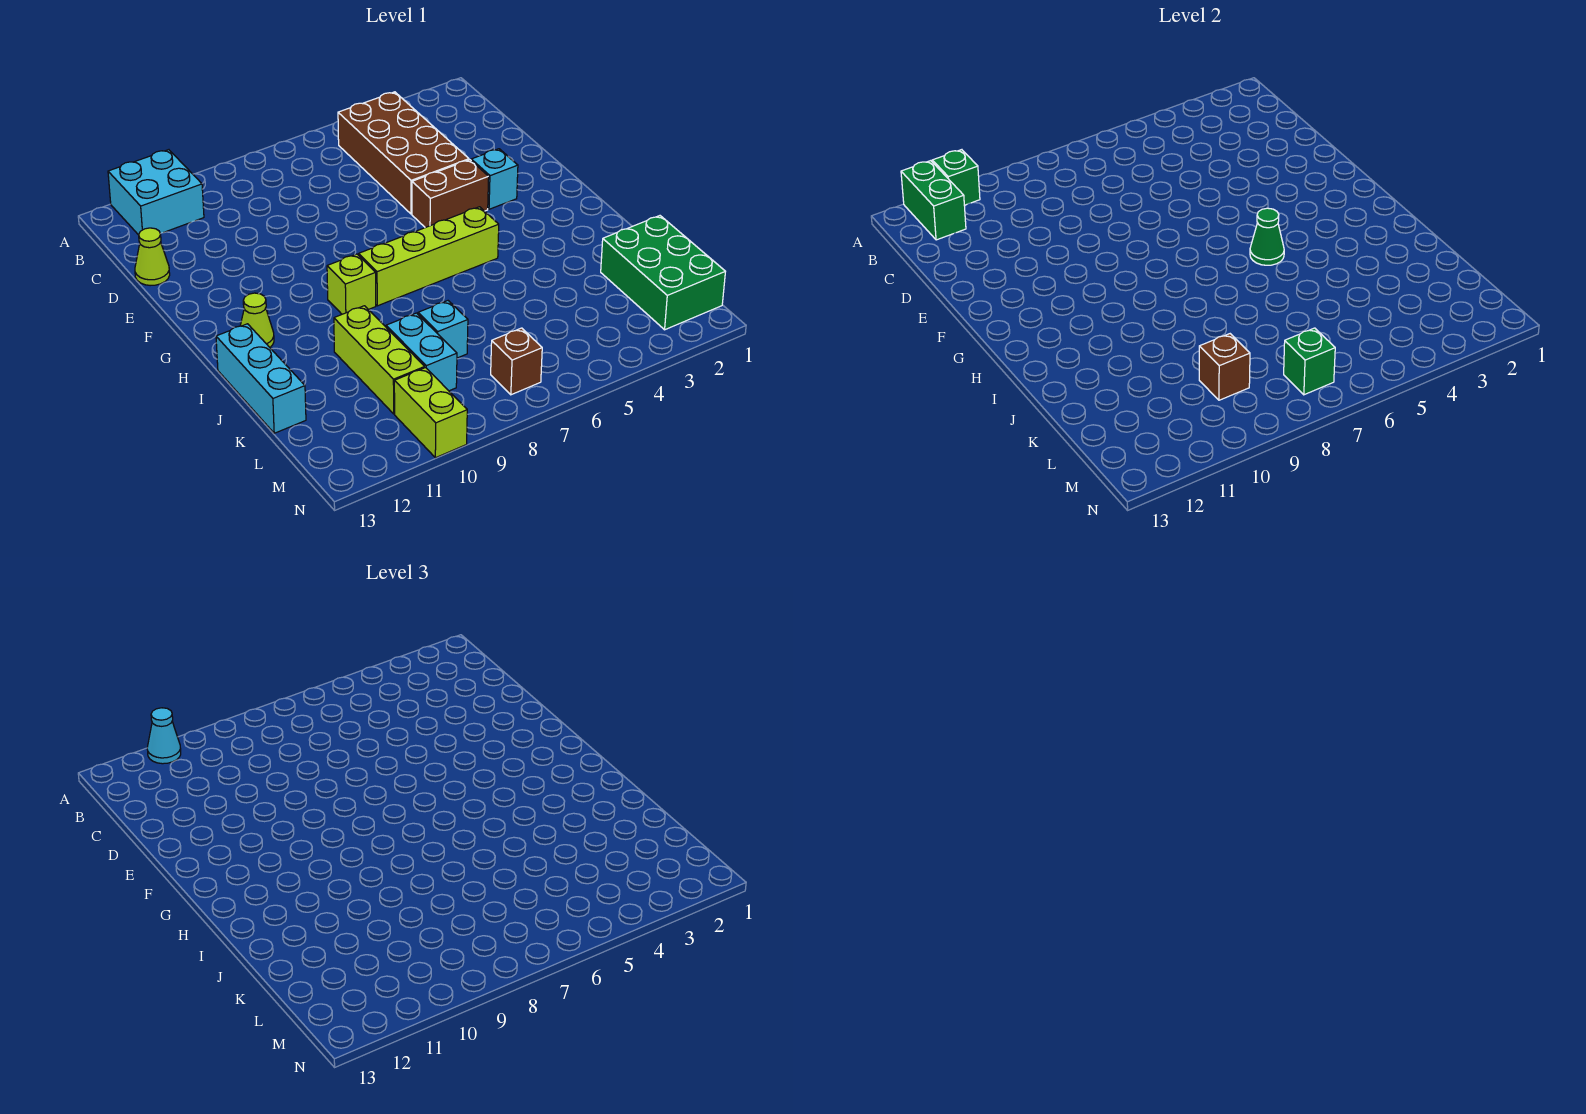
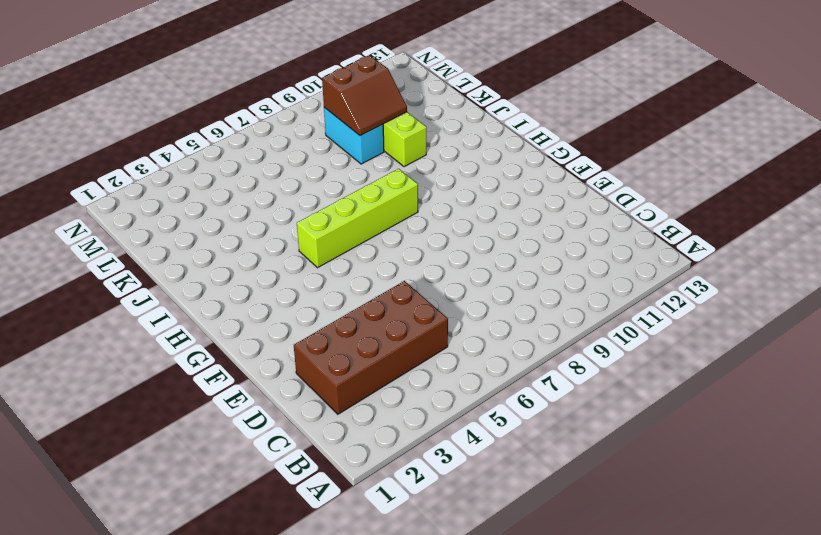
brown brick C2:D5 level 1 -> brown brick B4:E5 level 1
brown slope K9:L10 level 2 top L -> brown brick L9 level 2
none -> cyan brick A11:B12 level 1
none -> lime cone D13 level 1
none -> cyan brick F3 level 1

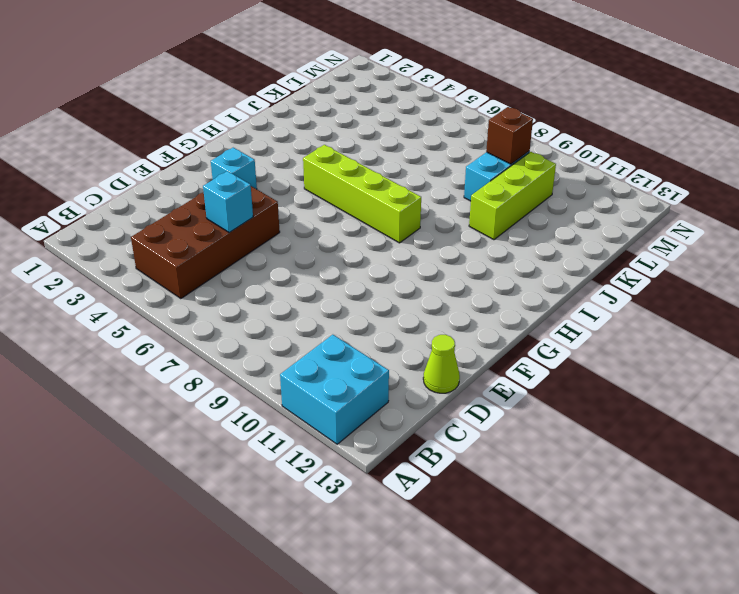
cyan brick D5 level 2 -> cyan brick K8 level 1
none -> brown brick F4:F5 level 1
none -> lime brick H9 level 1
none -> lime cone H12 level 1

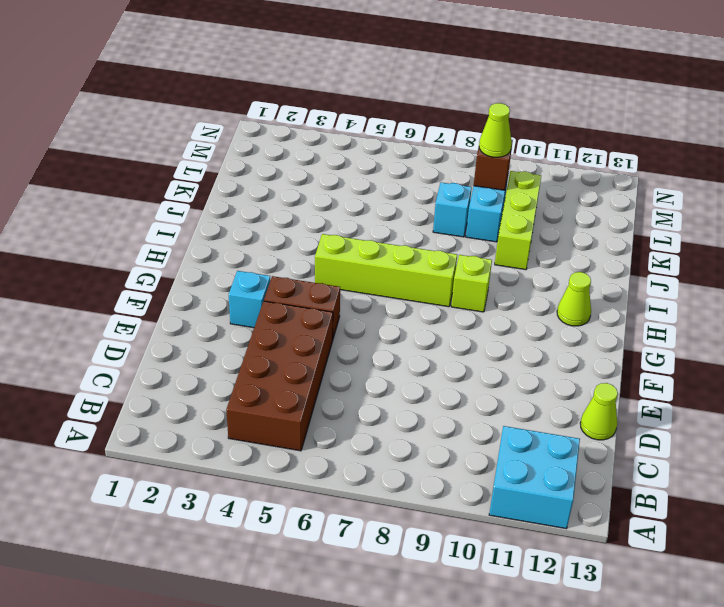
lime cone L9 level 3 -> none
none -> cyan brick I13:K13 level 1
none -> green brick K1:M2 level 1
none -> brown brick M7 level 1

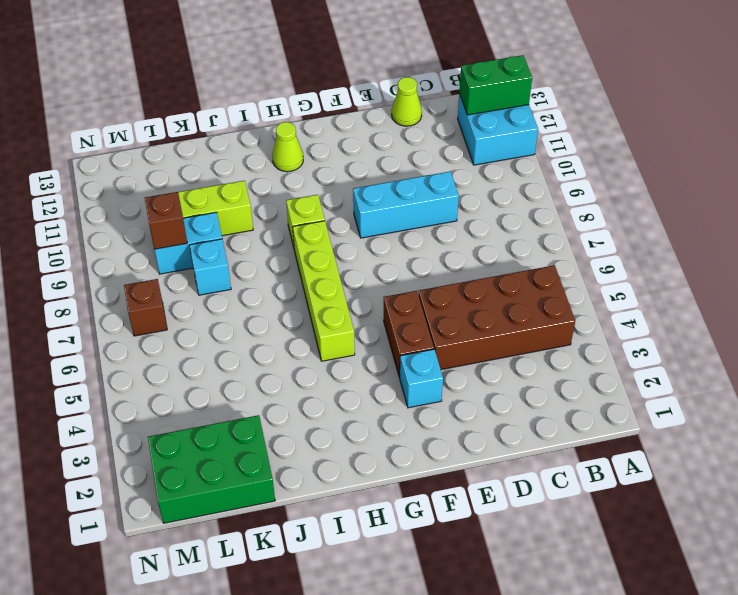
cyan brick D9:F9 level 1 -> cyan brick I13:K13 level 1
none -> lime brick M10:N10 level 1
none -> green brick A11 level 2
none -> green cone H5 level 2

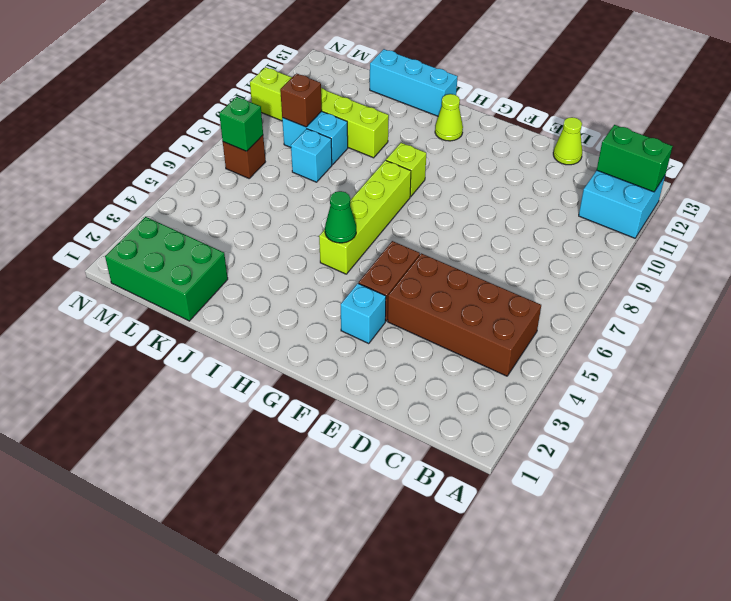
none -> green brick A11 level 2
none -> cyan cone A11 level 3

